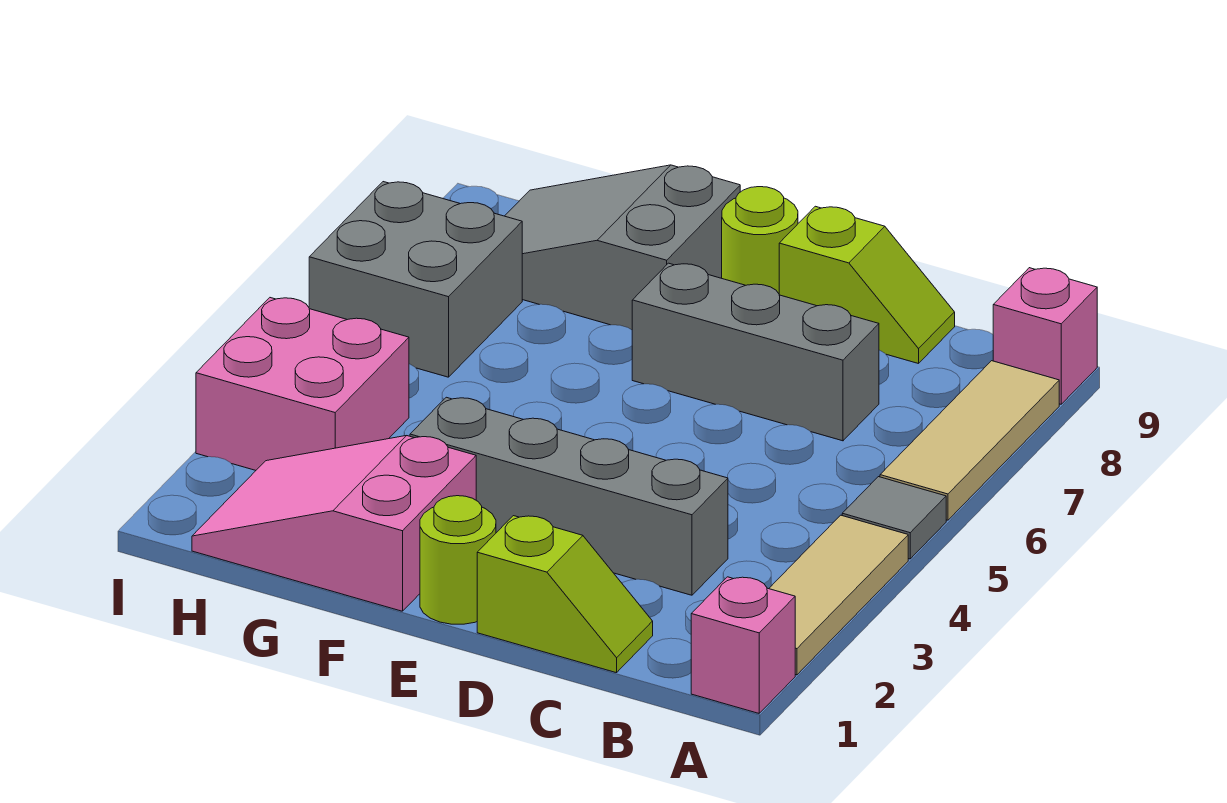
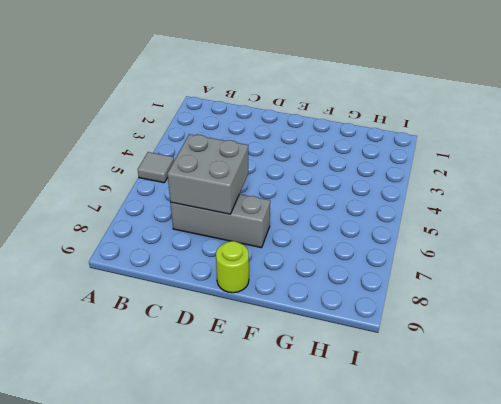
grey brick C6:D7 level 2 -> grey brick H6:I7 level 1
none -> pink brick A1 level 1
none -> tan tile A2:A4 level 1
none -> tan tile A6:A8 level 1

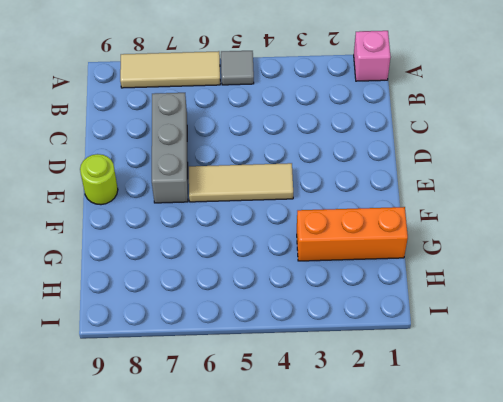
tan tile E4:E6 level 1 -> tan tile A2:A4 level 1
orange brick G1:G3 level 1 -> pink slope F1:H2 level 1 top F
none -> pink brick A9 level 1
none -> lime slope C1:D1 level 1 top D
none -> grey brick C3:F3 level 1

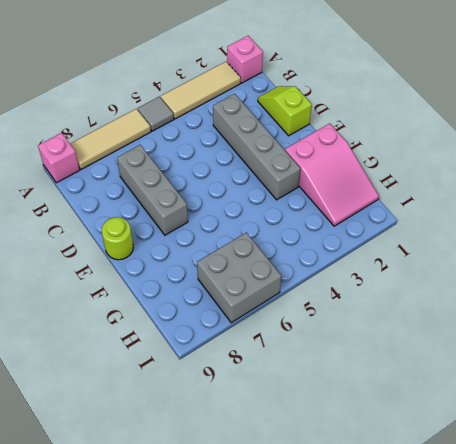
none -> lime slope C9:D9 level 1 top D
none -> lime round brick E1 level 1
none -> grey slope F8:H9 level 1 top F

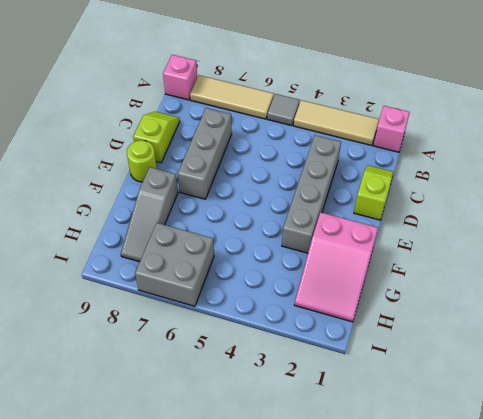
grey slope F8:H8 level 1 top F -> grey slope F8:H9 level 1 top F
none -> lime round brick E1 level 1
none -> pink brick H3:I4 level 1

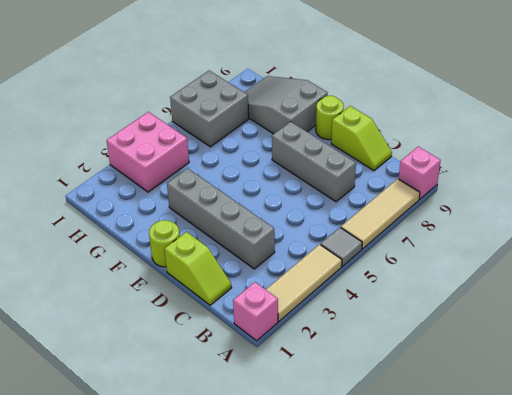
none -> pink slope F1:H2 level 1 top F

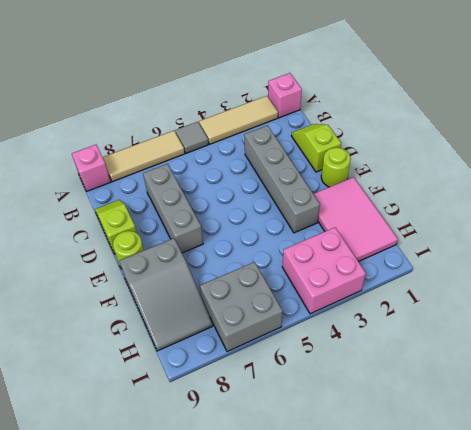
pink tile F1:H2 level 1 -> pink slope F1:H2 level 1 top F

